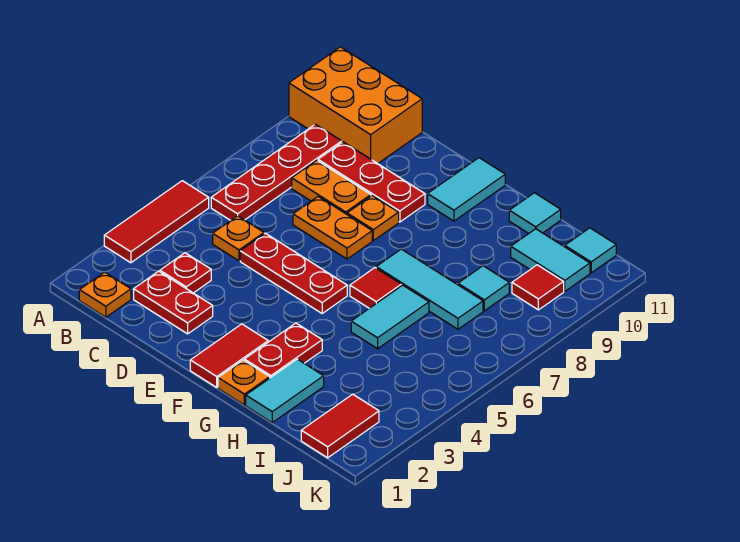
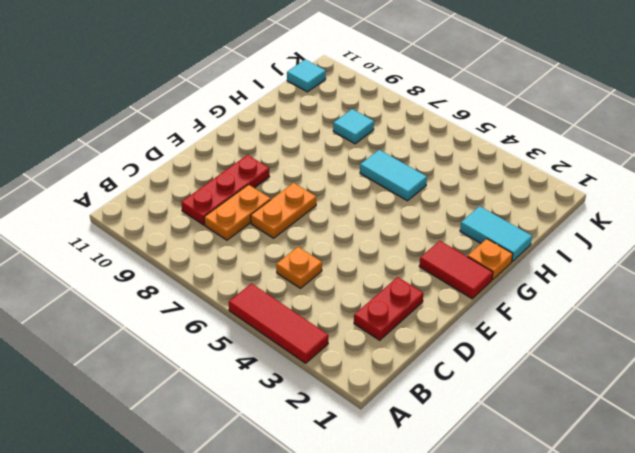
none -> orange brick A10:C11 level 1
none -> orange plate B1 level 1
none -> red plate B6:B9 level 1

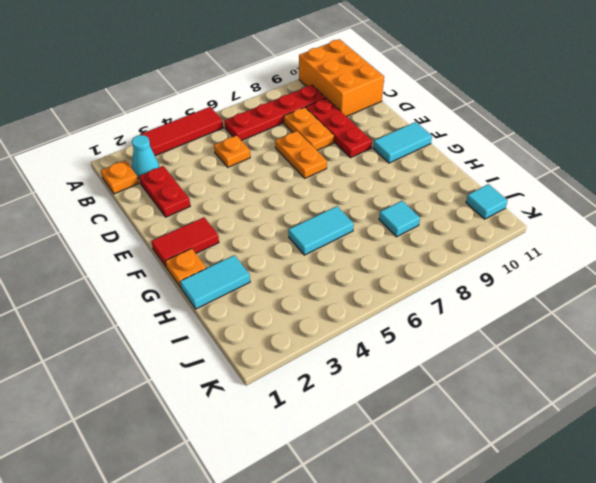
cyan cone B2 level 1 -> none
none -> red plate C3 level 1
none -> red plate D5:F5 level 1
none -> orange plate E8 level 1

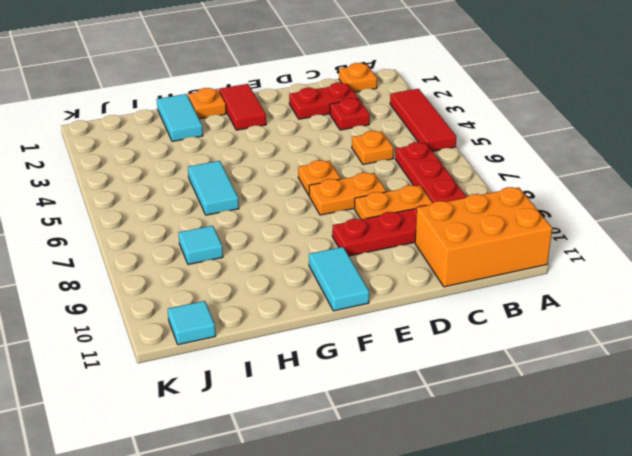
orange plate E6 level 1 -> orange plate E8 level 1
none -> red plate D5:F5 level 1
none -> red plate G2:G3 level 1
none -> red tile G6 level 1

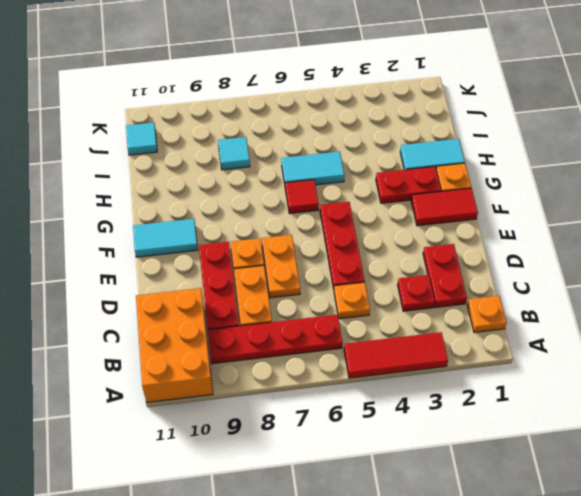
none -> cyan tile G7:I7 level 1
none -> cyan tile H11 level 1
none -> cyan tile I10:J10 level 1

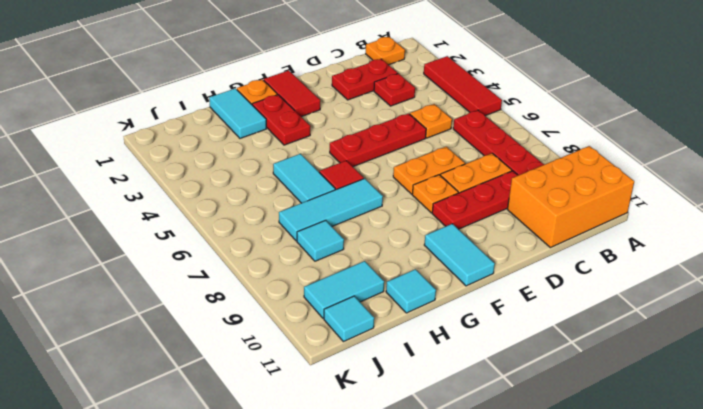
none -> red tile J1:J2 level 1
none -> red tile J9 level 1

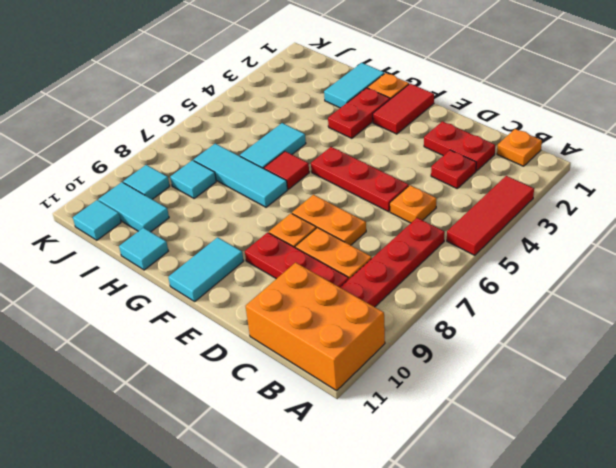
cyan tile J9 level 1 -> red tile J9 level 1
none -> red tile J1:J2 level 1

